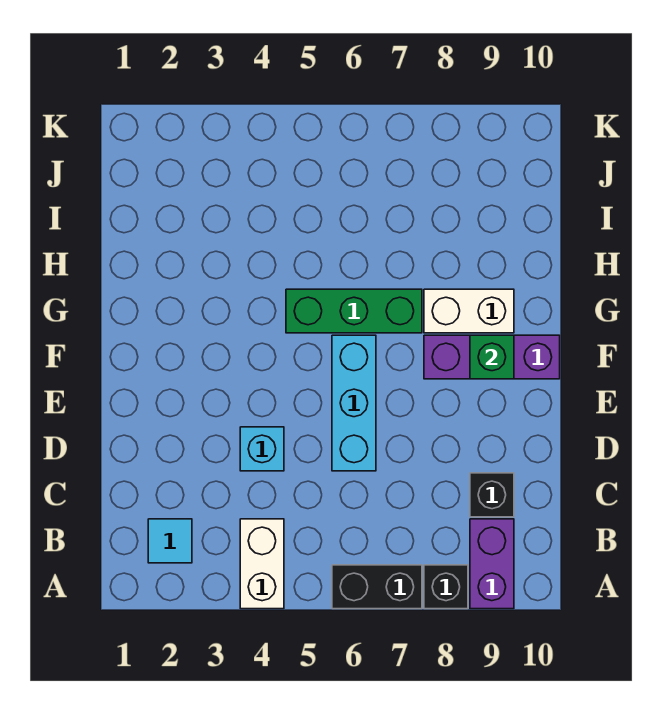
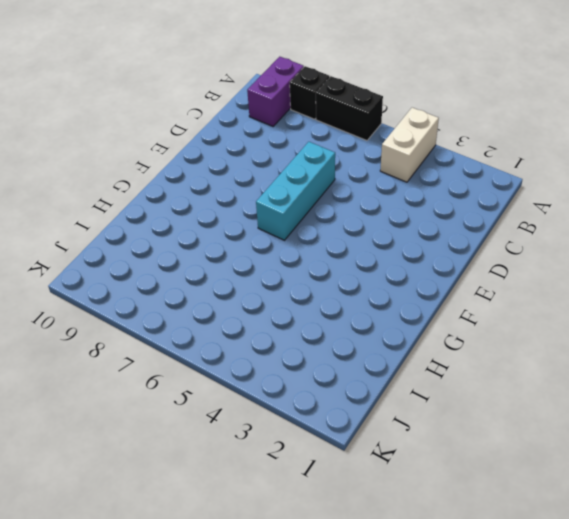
none -> cyan tile B2 level 1
none -> black brick C9 level 1
none -> cyan brick D4 level 1

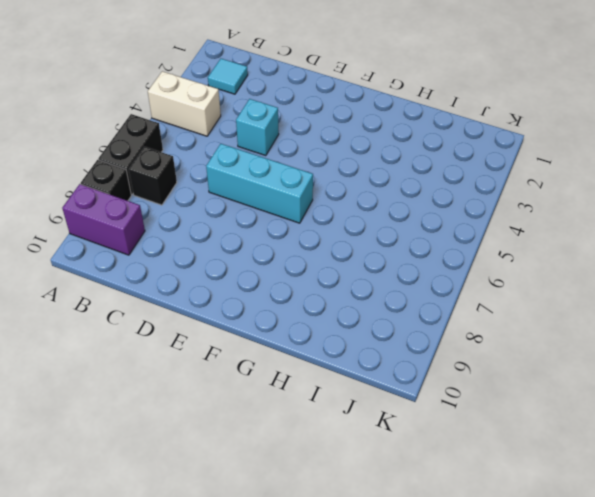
black brick B7 level 1 -> black brick C9 level 1
none -> purple brick F8:F10 level 1
none -> green brick G5:G7 level 1
none -> white brick G8:G9 level 1

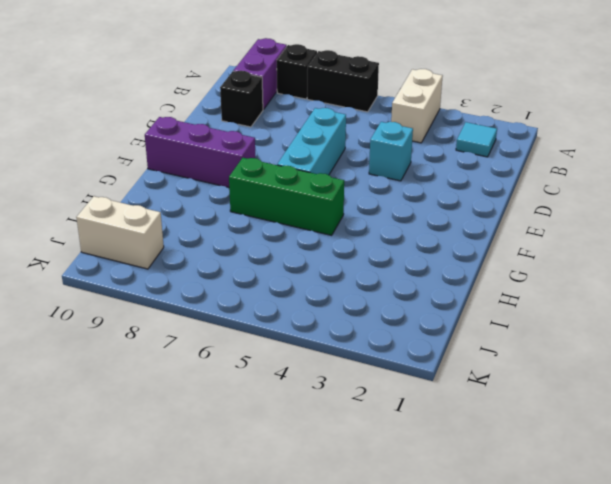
white brick J9:J10 level 1 -> white brick G8:G9 level 1
none -> green brick F9 level 2

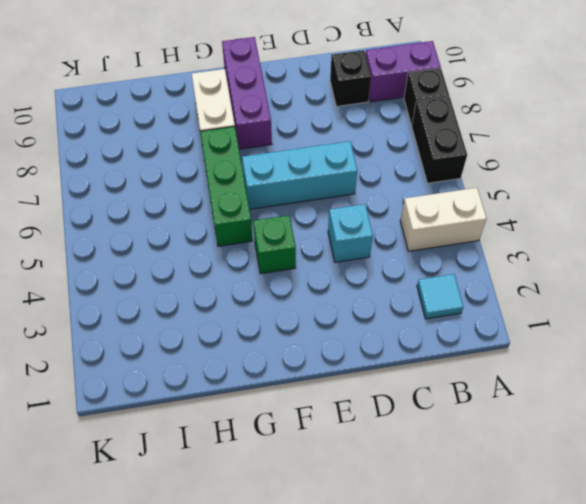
green brick F4 level 1 -> green brick F9 level 2

